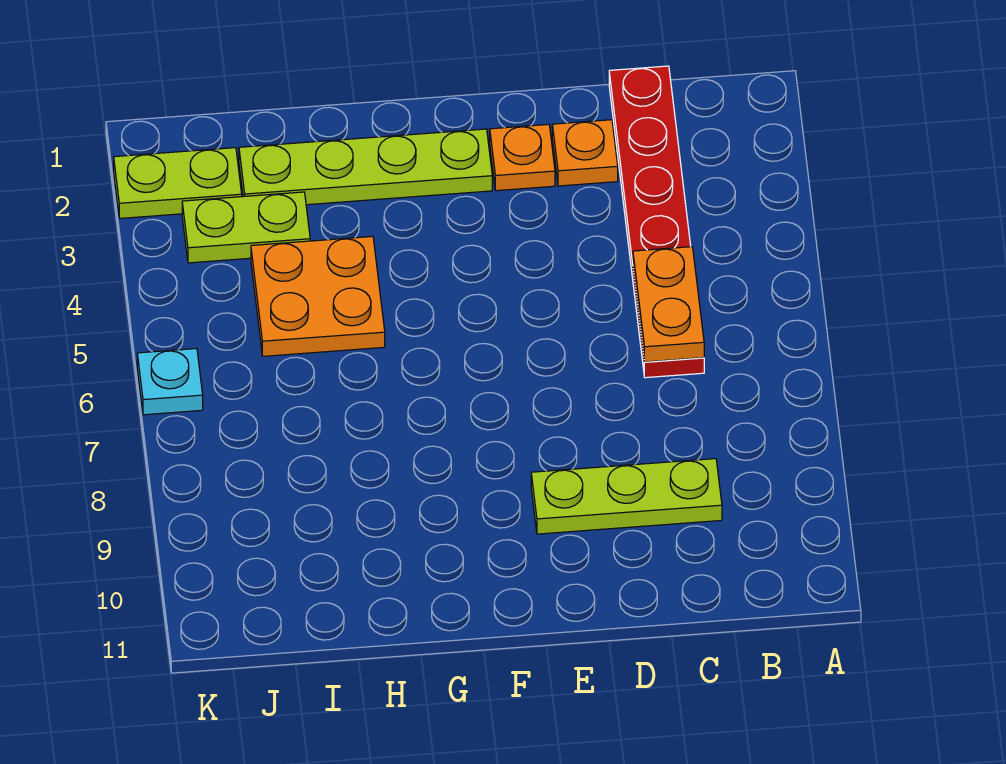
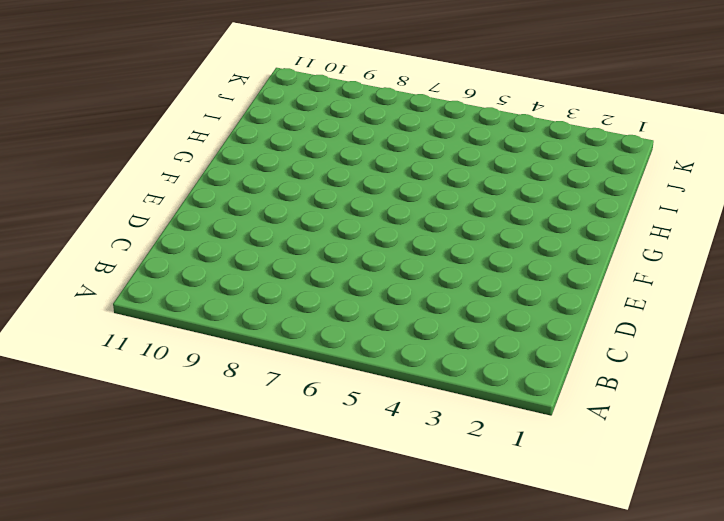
none -> red plate C1:C6 level 1
none -> lime plate C9:E9 level 1

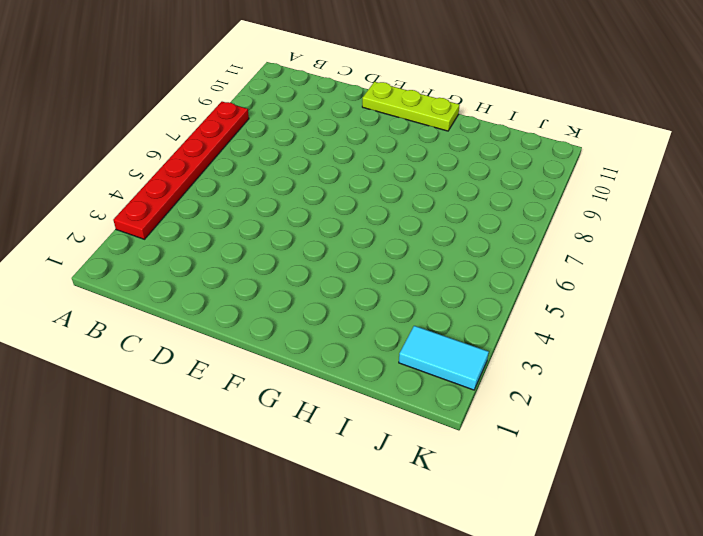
red plate A3:A8 level 1 -> red plate C1:C6 level 1
lime plate E11:G11 level 1 -> lime plate C9:E9 level 1
cyan tile J2:K2 level 1 -> lime plate J2:K2 level 1
none -> orange plate D2 level 1
none -> orange plate E2 level 1

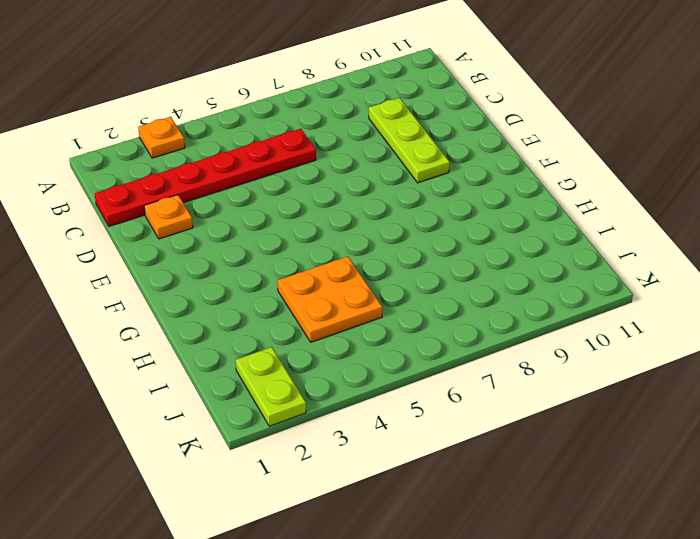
orange plate A3 level 1 -> orange plate E2 level 1
none -> lime plate F2:I2 level 1
none -> lime plate I3:J3 level 1

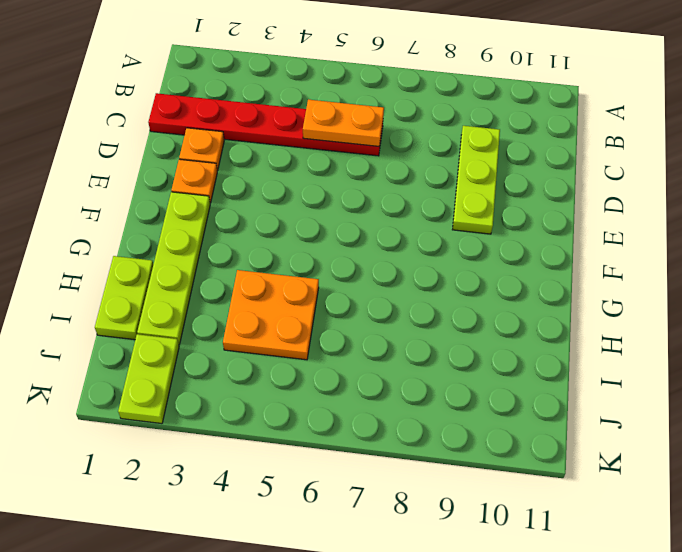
lime plate H1:I1 level 1 -> lime plate I3:J3 level 1
none -> cyan plate K6 level 1

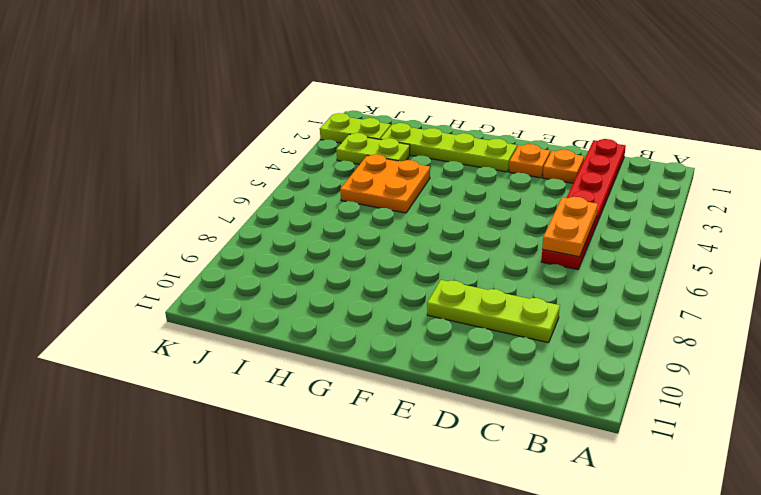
none -> cyan plate K6 level 1

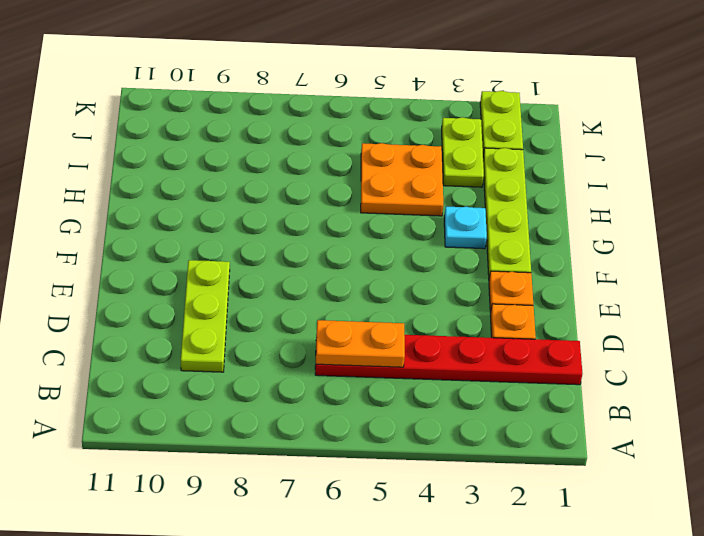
cyan plate G3 level 1 -> cyan plate K6 level 1

